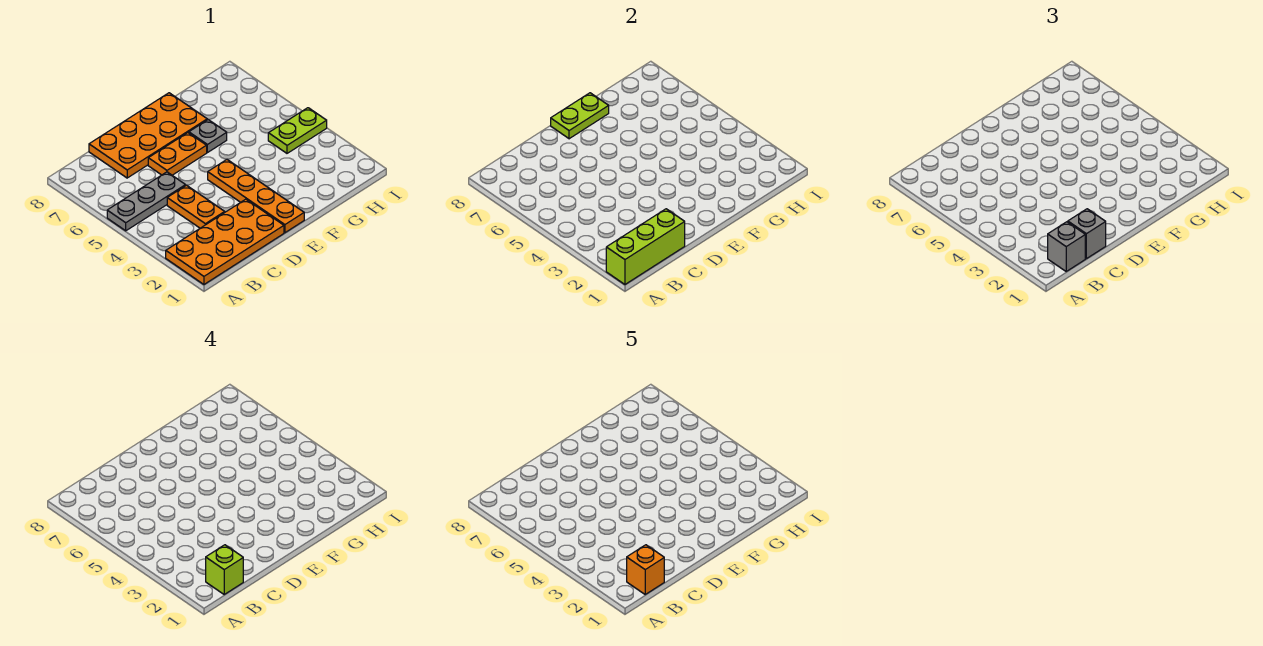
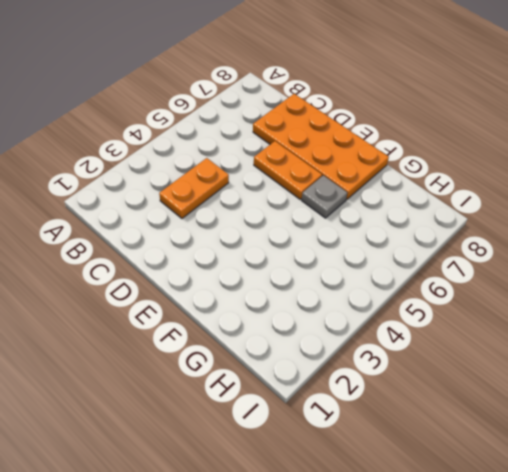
none -> orange plate A1:D2 level 1
none -> grey plate A5:C5 level 1
none -> orange plate E1:E4 level 1

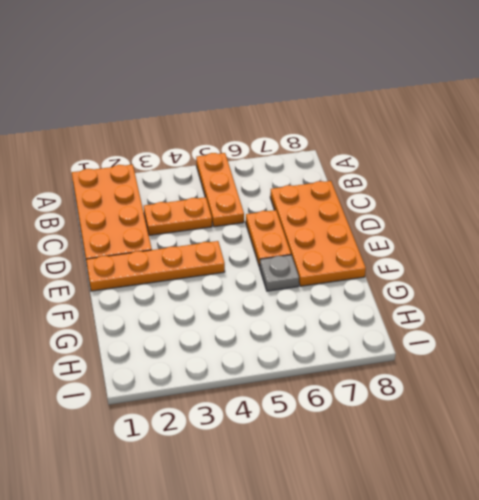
orange plate A5:C5 level 1 -> grey plate A5:C5 level 1
none -> lime plate H4:I4 level 1
none -> lime brick A1:C1 level 2
none -> lime plate E8:F8 level 2

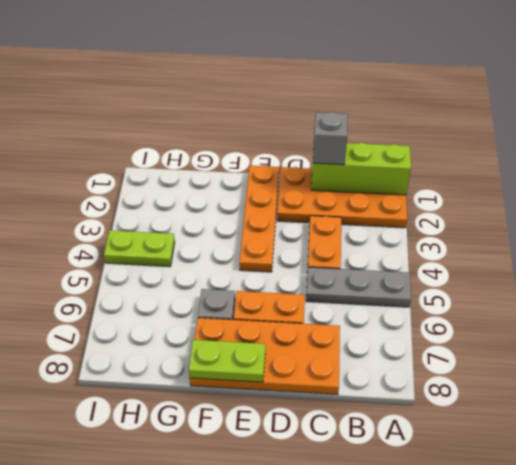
none -> grey brick B1 level 3
none -> lime brick B1 level 4
none -> orange brick B1 level 5

